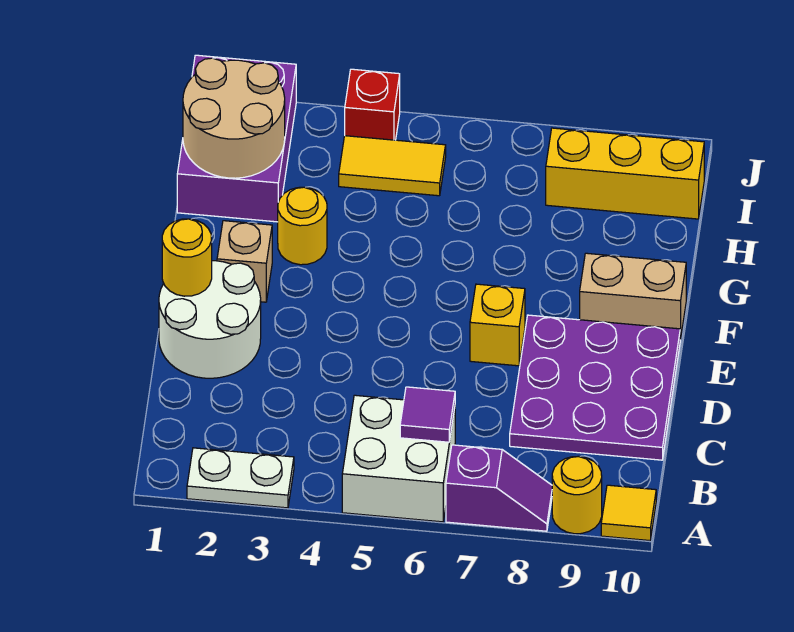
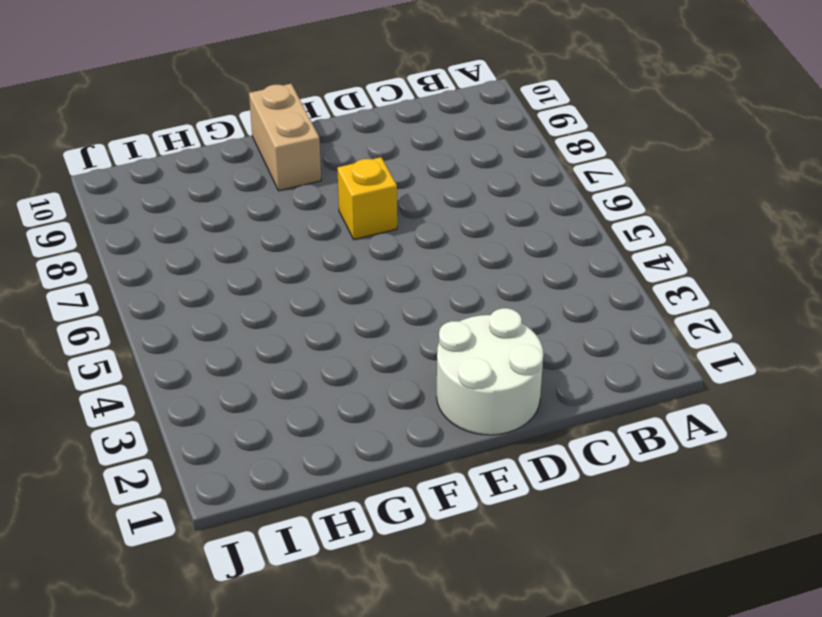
none -> white plate A2:A3 level 1
none -> white brick A5:B6 level 1
none -> purple slope A7:A8 level 1 top 7

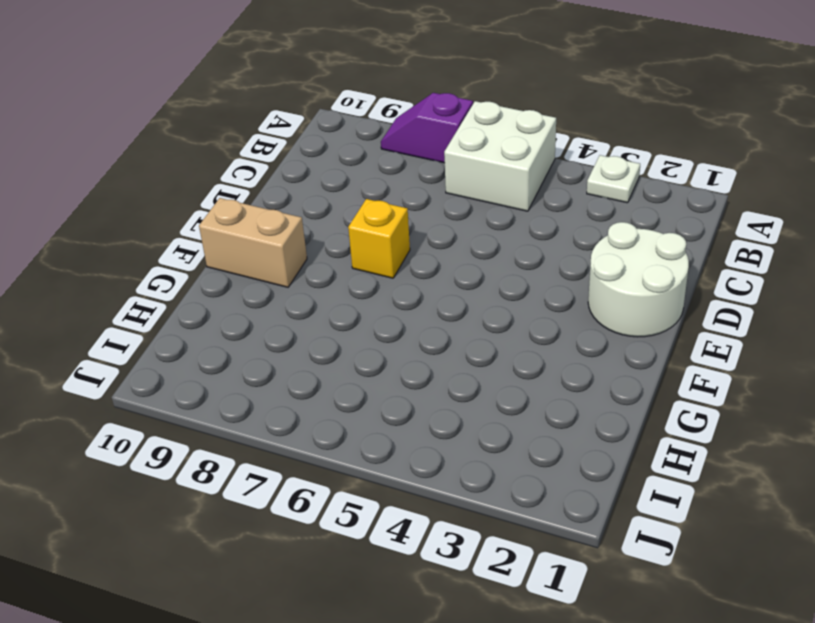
white plate A3 level 1 -> white plate A2:A3 level 1
none -> yellow round brick A9 level 1
none -> yellow tile A10 level 1
none -> purple plate C8:E10 level 1

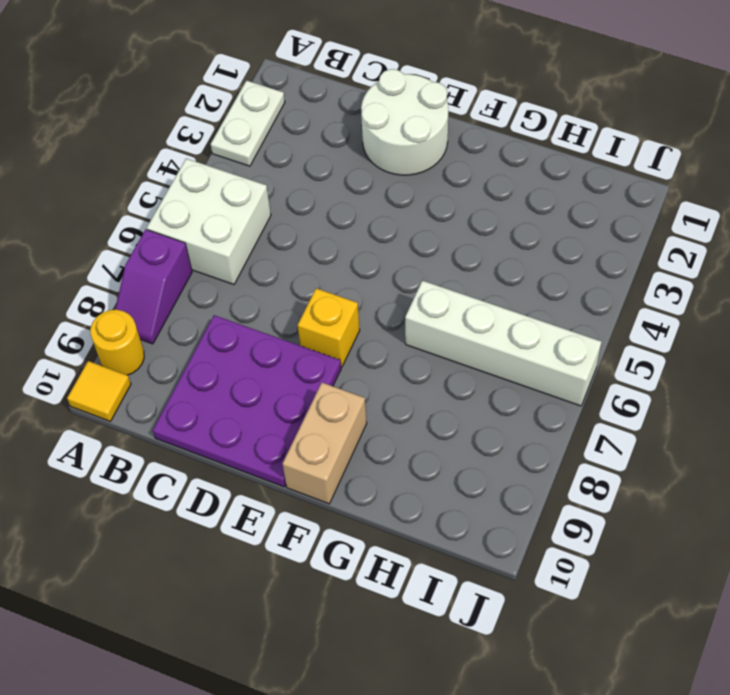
white brick G6:J6 level 1 -> none
none -> tan brick F2 level 1
none -> yellow round brick G3 level 1
none -> purple brick H1:J2 level 1

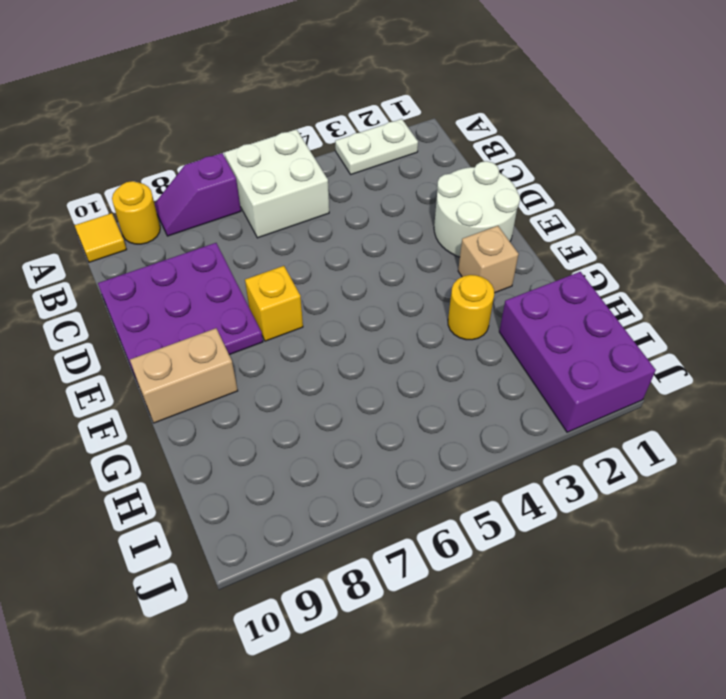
none -> yellow tile I4:I5 level 1
none -> yellow brick I8:I10 level 1
none -> red brick J4 level 1

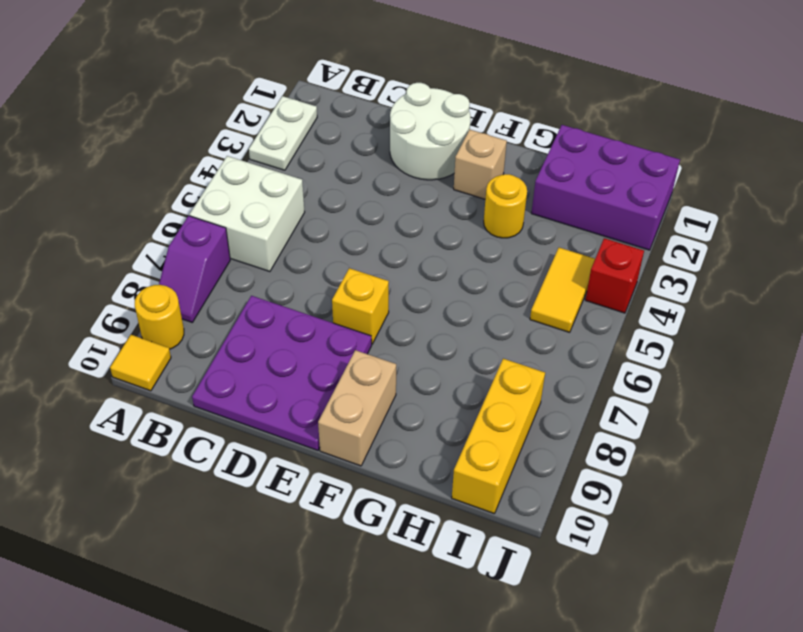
none -> purple tile B6 level 2
none -> yellow round brick E1 level 2
none -> tan round brick H1:I2 level 2

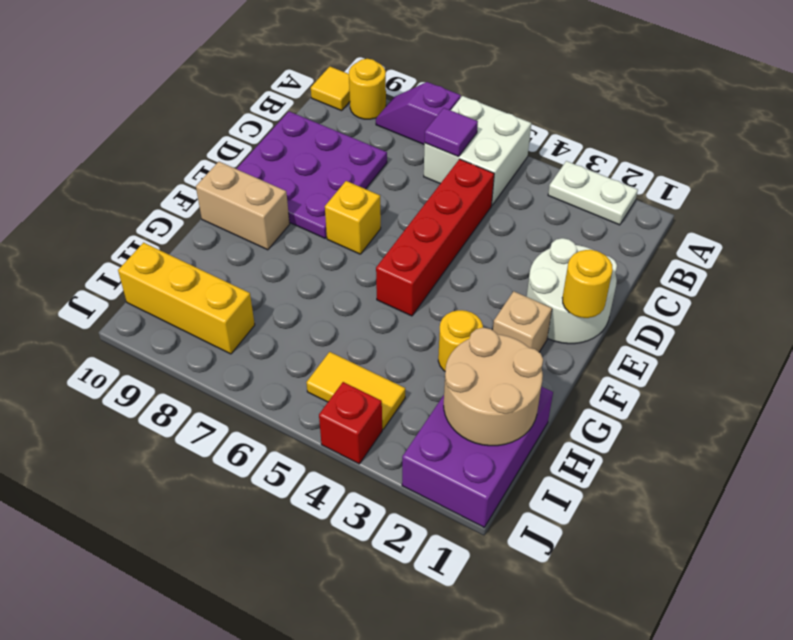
red brick C5:F5 level 1 -> none

